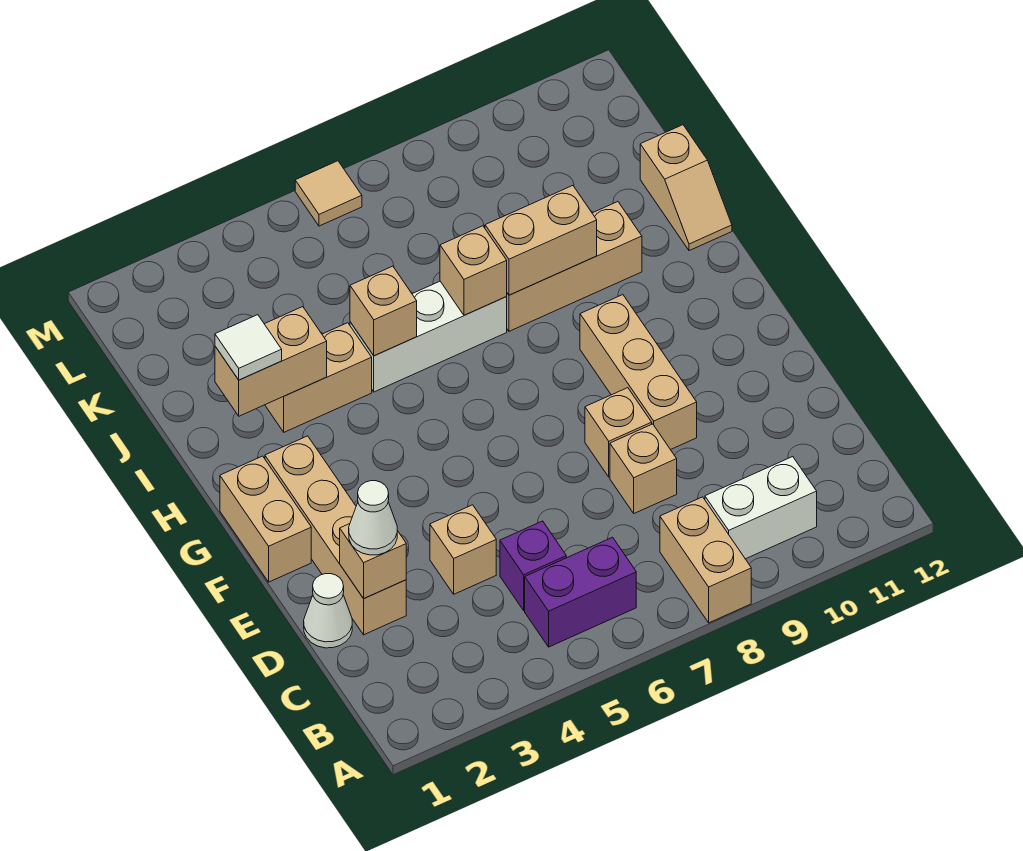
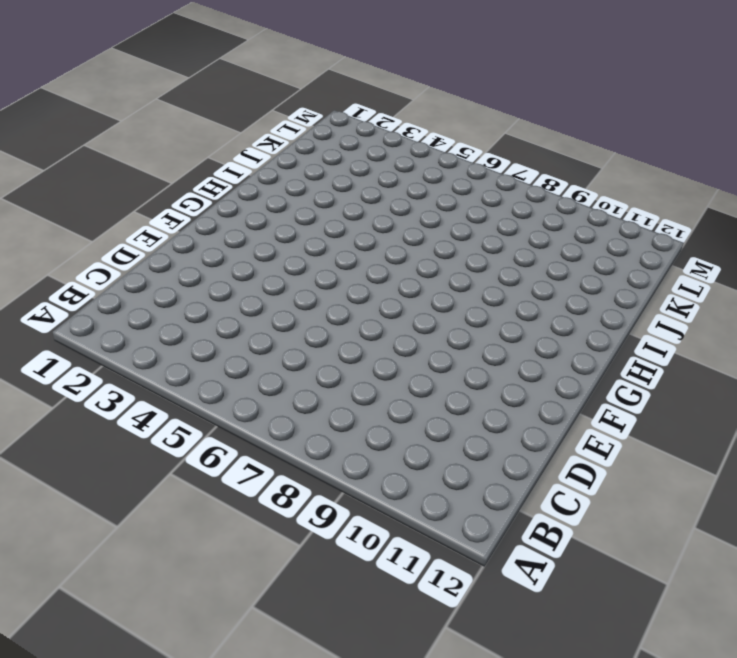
none -> tan brick A8:B8 level 1
none -> purple brick B5:B6 level 1
none -> white brick B9:B10 level 1

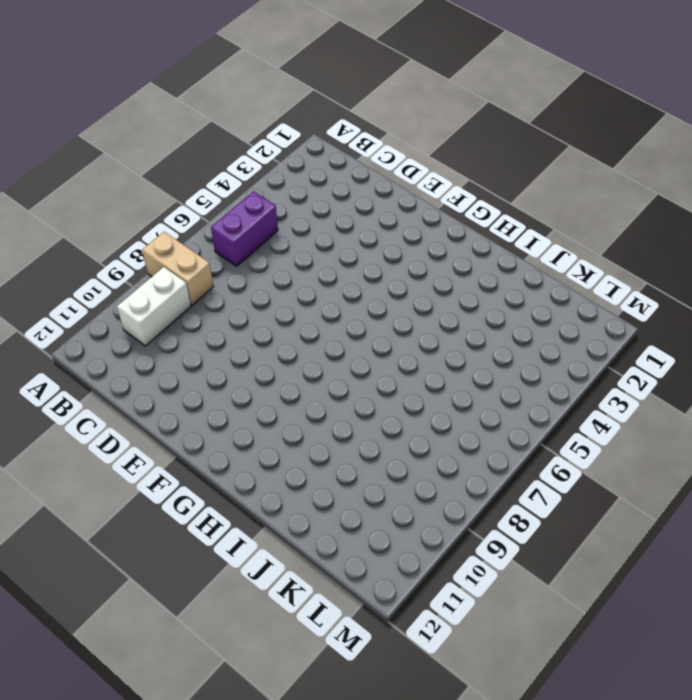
none -> purple brick C5 level 1
none -> white cone D1 level 1
none -> tan brick D2:G2 level 1

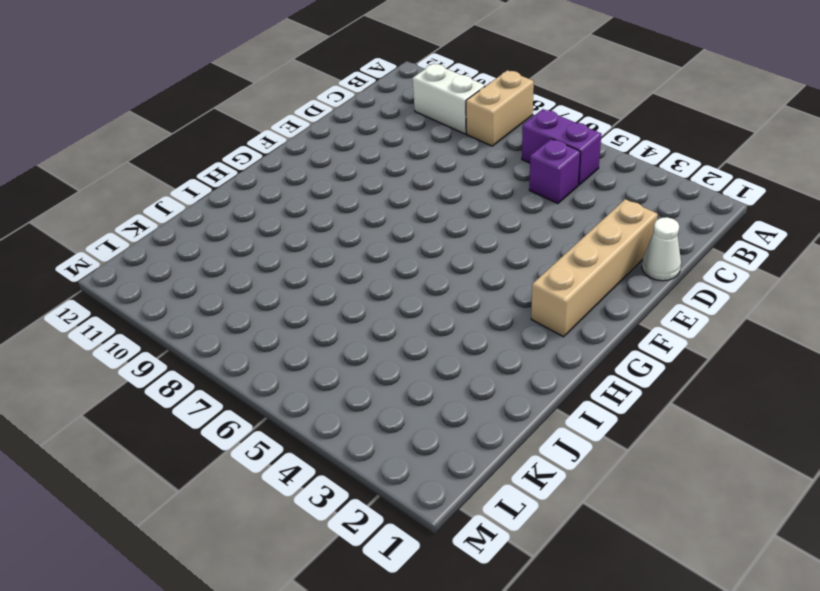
none -> tan brick D4 level 1
none -> tan brick D8 level 1
none -> tan brick E8 level 1

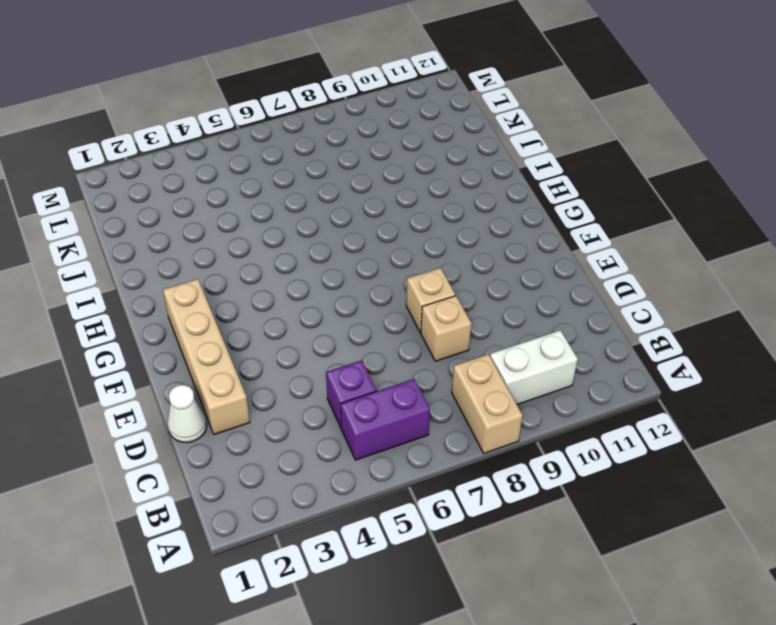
none -> tan brick D4 level 1
none -> tan brick E9:G9 level 1
none -> tan brick F1:G1 level 1

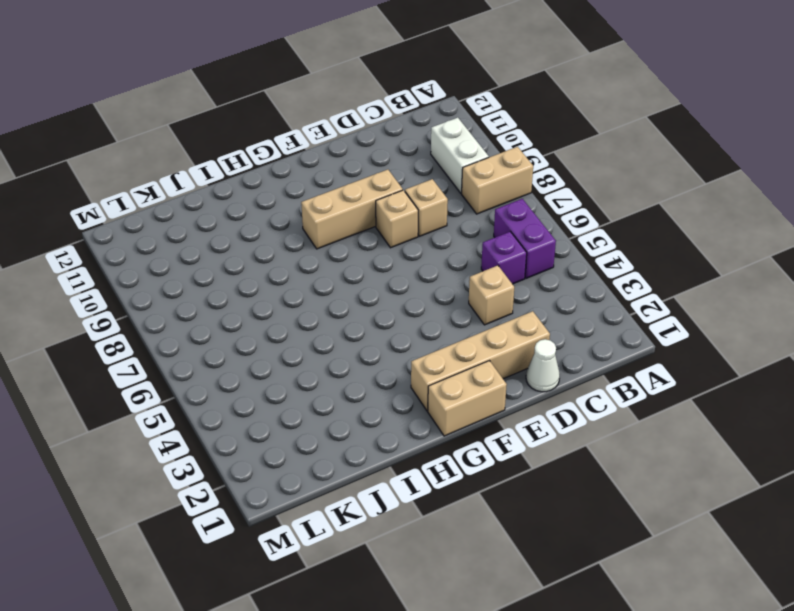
none -> tan brick I3:I4 level 1
none -> white brick I5:I7 level 1
none -> tan brick I8:I10 level 1

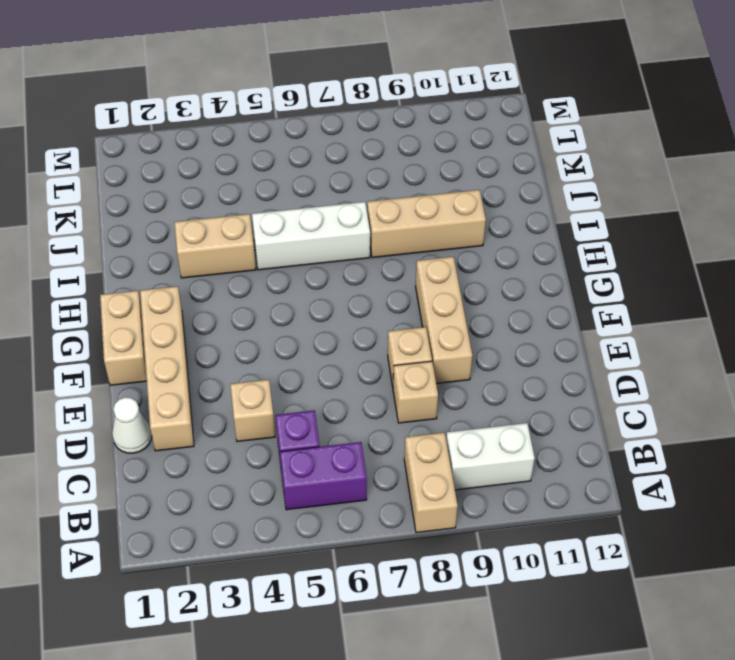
none -> tan slope I12:J12 level 1 top J
none -> tan tile M6 level 1
none -> tan brick D2 level 2

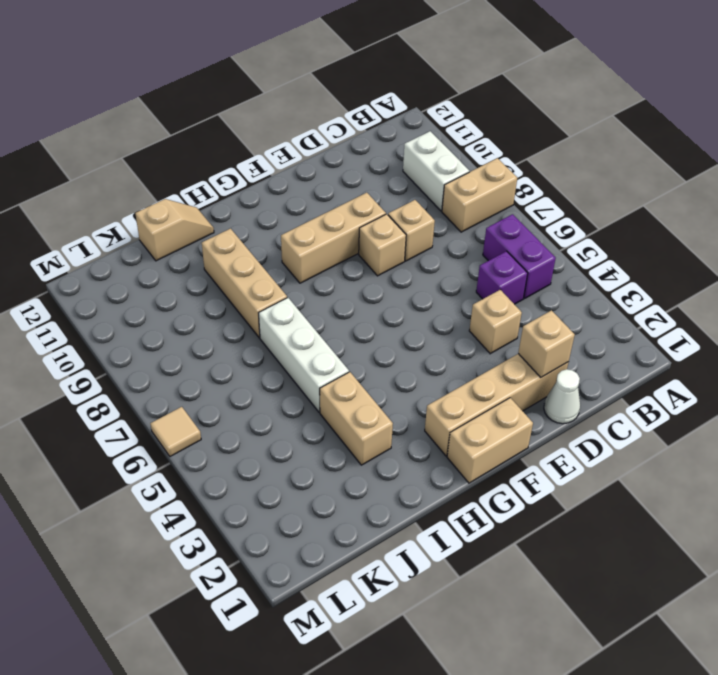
none -> tan brick I2:I3 level 2
none -> tan brick I5 level 2
none -> tan brick I7 level 2

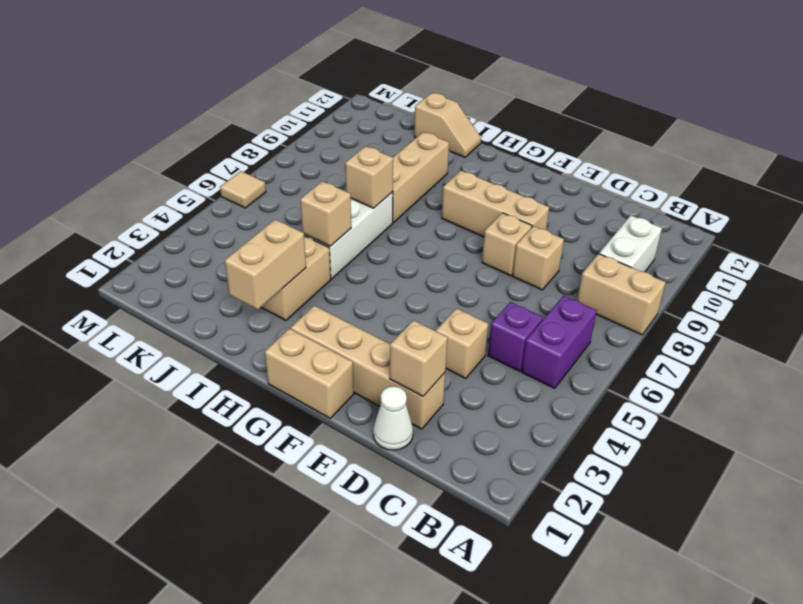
none -> tan brick I8:I9 level 2
none -> white cone D2 level 3
none -> white tile I2 level 3

